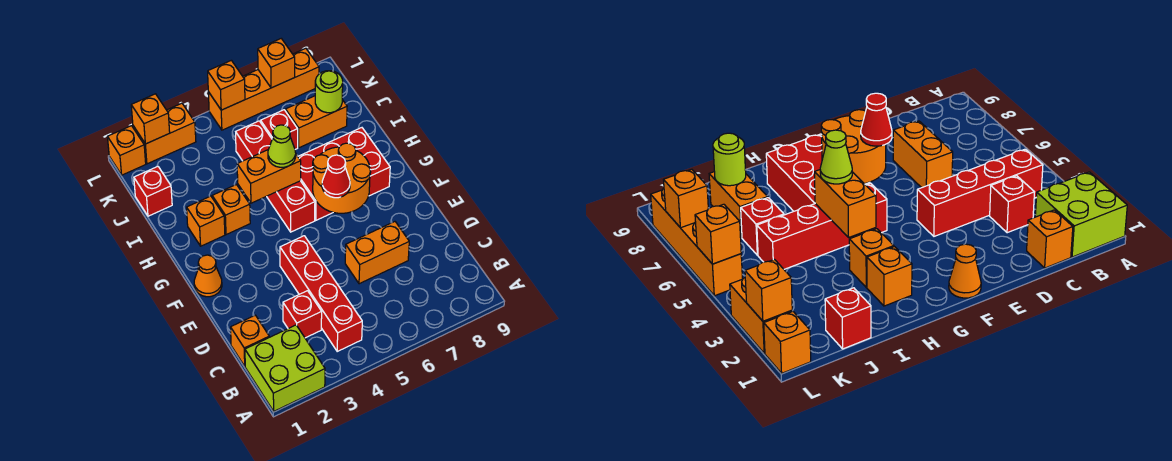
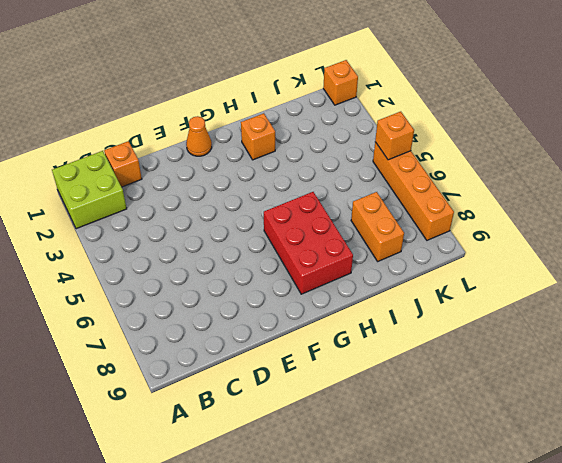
none -> red brick B4:E4 level 1
none -> red brick C3 level 1
none -> orange brick D6:D7 level 1

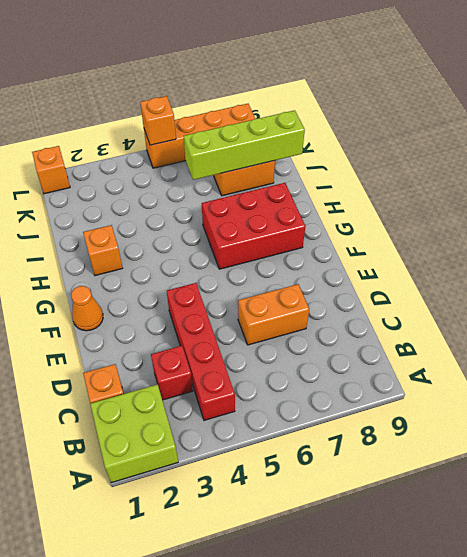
lime brick J6:J9 level 2 -> lime round brick J8 level 2
none -> red brick G5:J5 level 1
none -> orange brick H3 level 1
none -> red brick J1 level 1

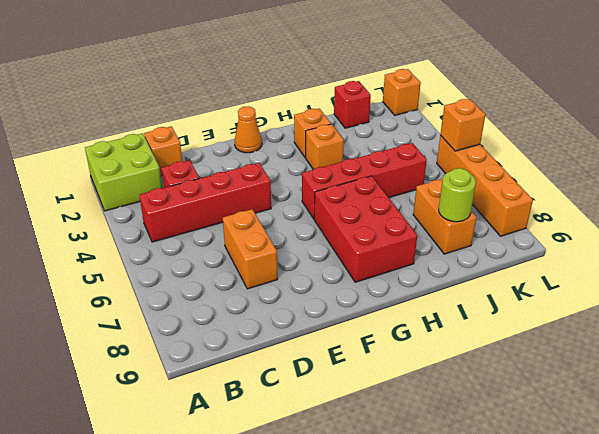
none -> red brick J6 level 1
none -> orange brick L2:L3 level 1
none -> orange round brick F6:G7 level 2

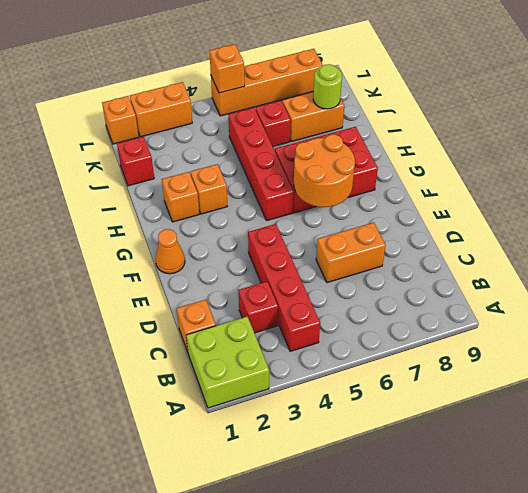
none -> orange brick H4:H5 level 2
none -> orange brick L2 level 2
none -> orange brick L7 level 2

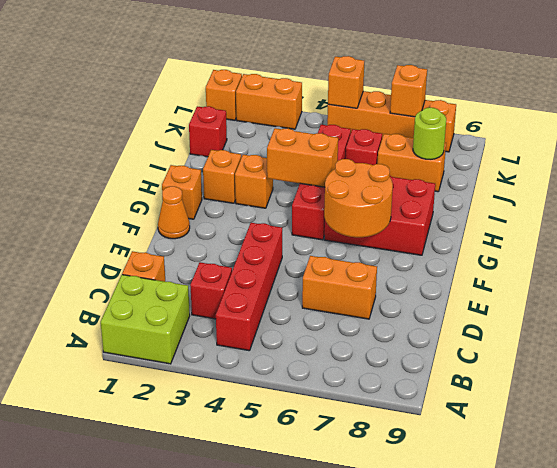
orange brick G1 level 1 -> orange brick L2 level 2
none -> red cone F6 level 3
none -> lime cone H5 level 3

